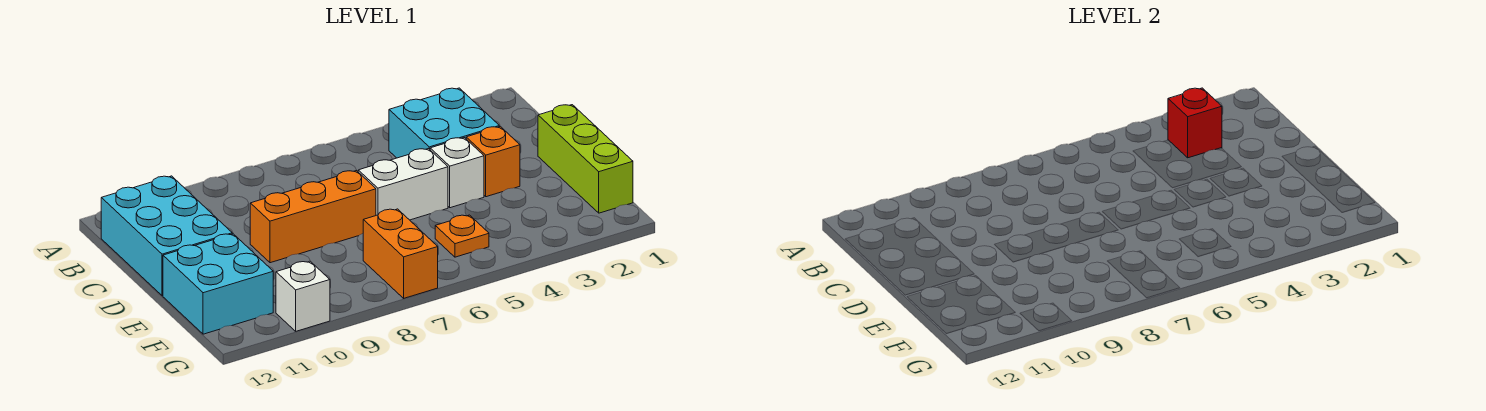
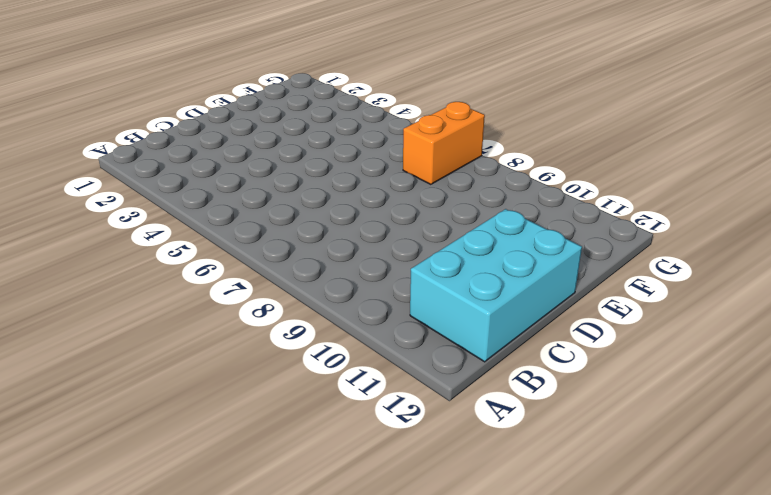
none -> cyan brick B3:C4 level 1
none -> lime brick D1:F1 level 1
none -> orange brick D3 level 1

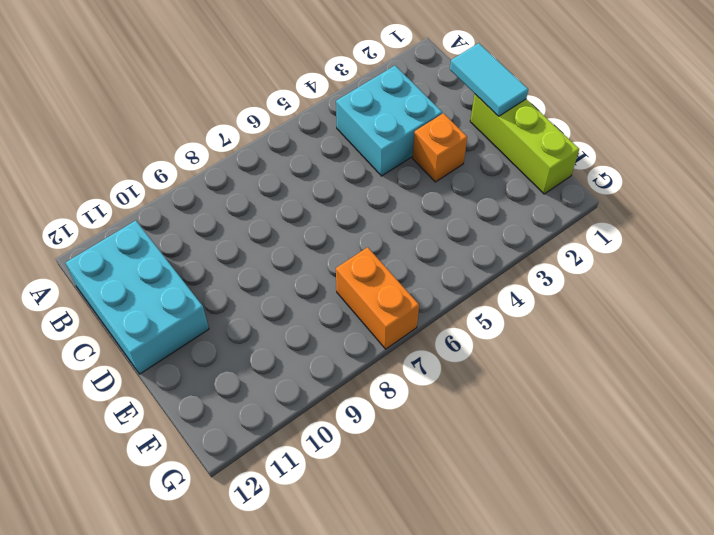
cyan tile C1:D1 level 2 -> none
none -> white brick D4 level 1
none -> white brick D5:D6 level 1
none -> orange brick D7:D9 level 1

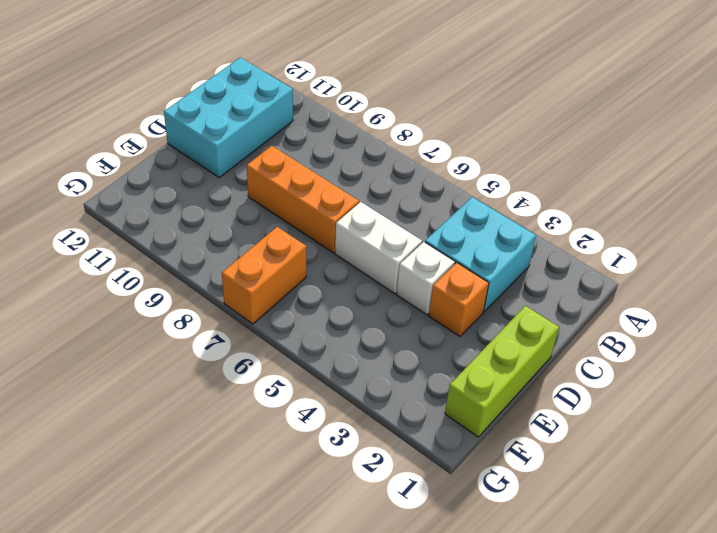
none -> cyan brick E11:F12 level 1
none -> orange plate F5 level 1
none -> white brick G10 level 1

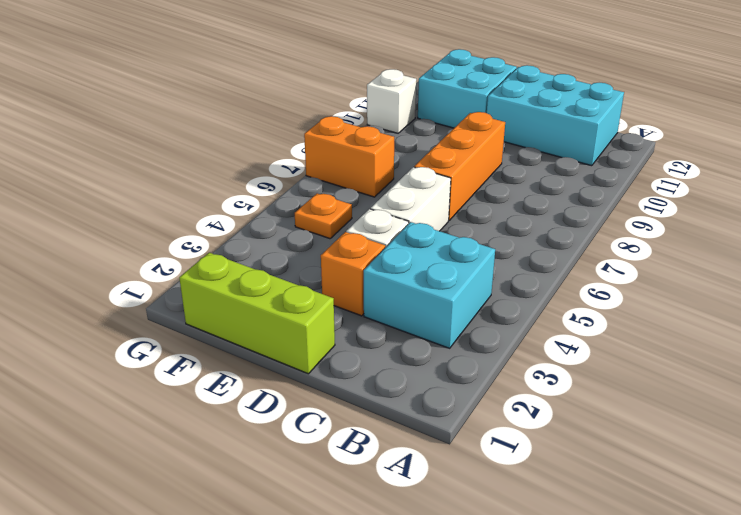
none -> red brick B3 level 2

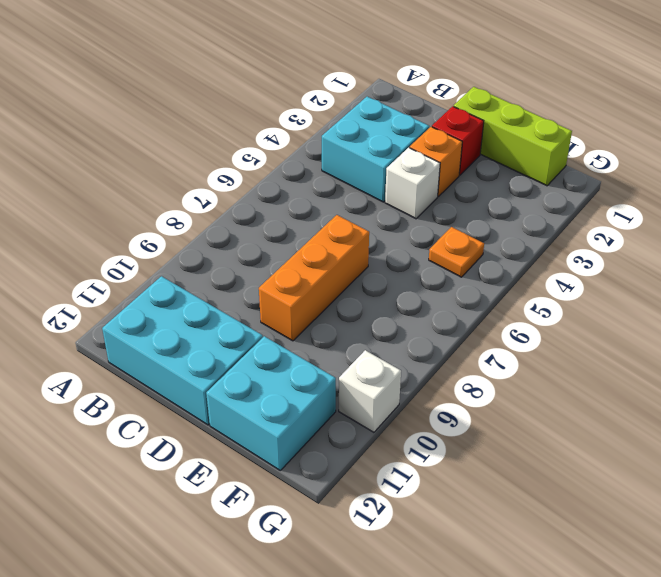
red brick D2 level 1 -> red brick B3 level 2
none -> white brick D5:D6 level 1
none -> orange brick F7:G7 level 1

